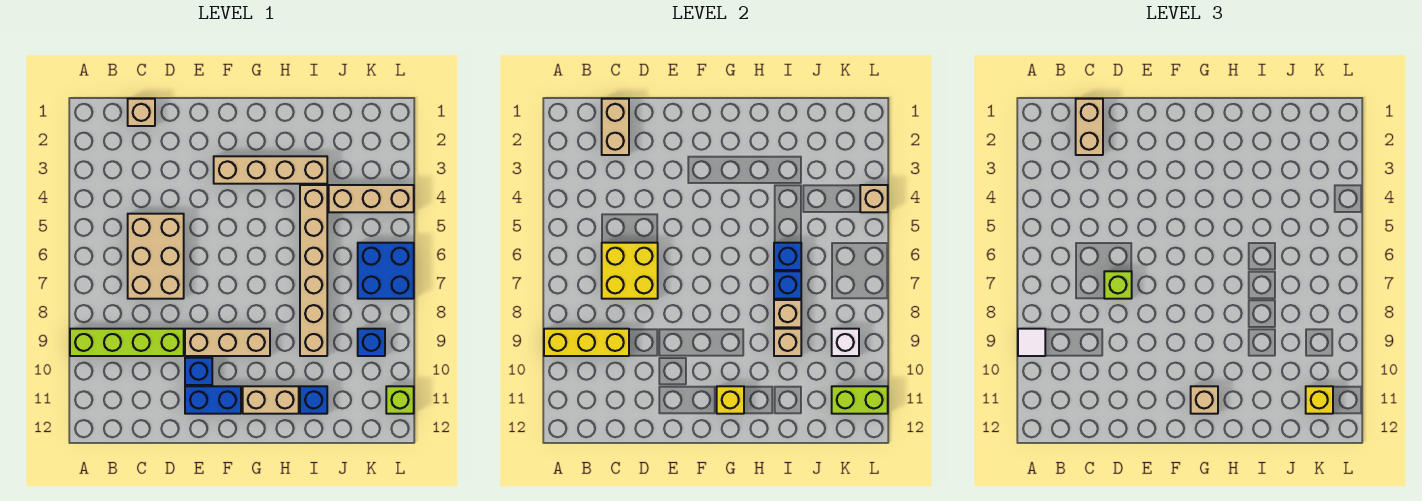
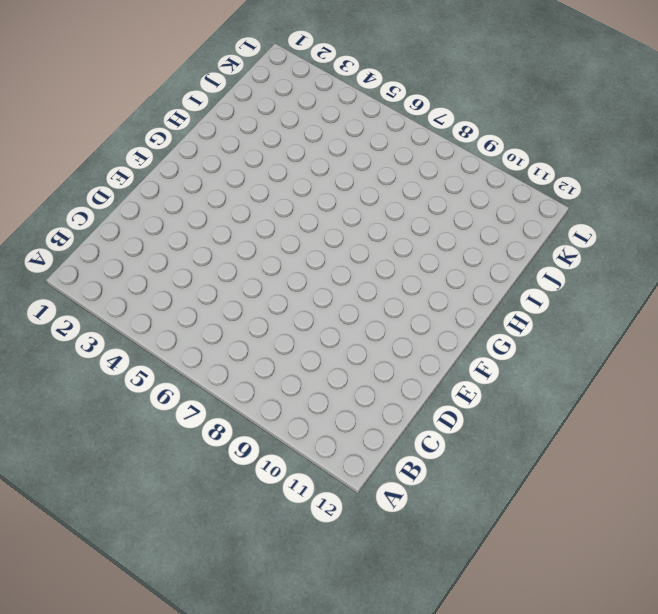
none -> lime brick A9:D9 level 1
none -> tan brick C1 level 1
none -> tan brick C5:D7 level 1
none -> tan brick E9:G9 level 1

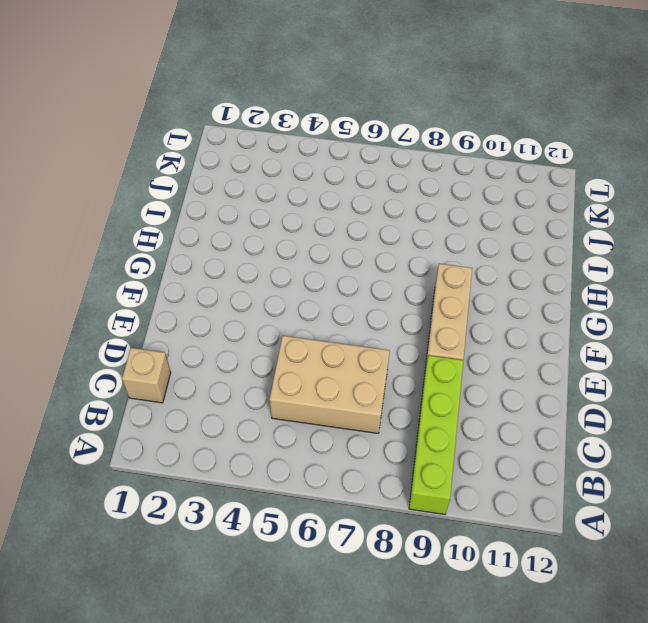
none -> blue brick E10 level 1
none -> blue brick E11:F11 level 1
none -> tan brick F3:I3 level 1
none -> tan brick G11:H11 level 1

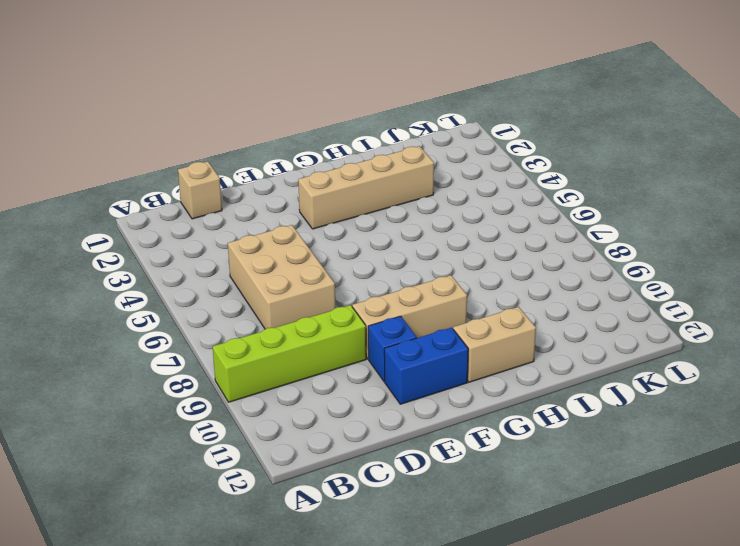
none -> tan brick I4:I9 level 1
none -> blue brick I11 level 1
none -> tan brick J4:L4 level 1
none -> blue brick K6:L7 level 1

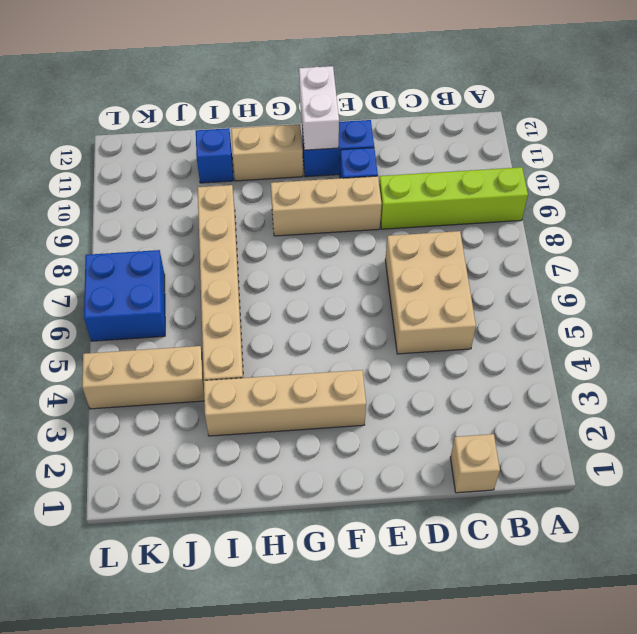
white brick F11:F12 level 2 -> none
none -> blue brick K9 level 1
none -> lime brick L11 level 1
none -> yellow brick A9:C9 level 2
none -> tan brick C1:C2 level 2

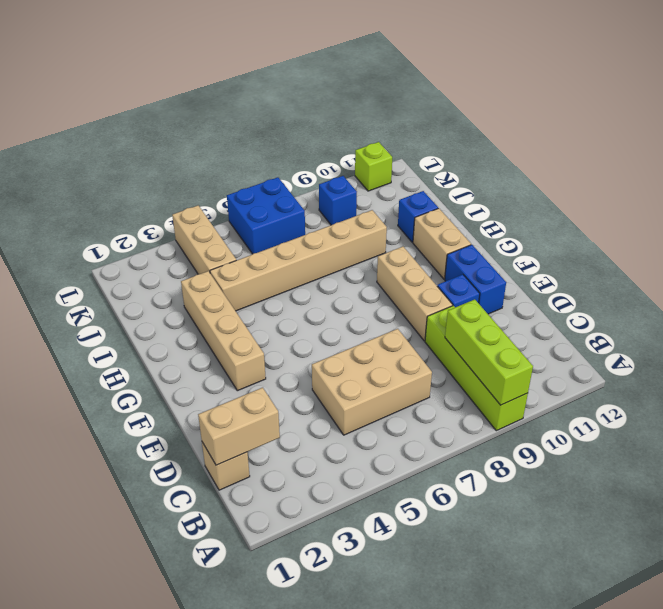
lime brick A9:C9 level 2 -> yellow brick A9:C9 level 2
none -> yellow brick C6:D7 level 2
none -> yellow brick G11 level 2
none -> blue brick I6 level 2
none -> blue brick I7 level 2

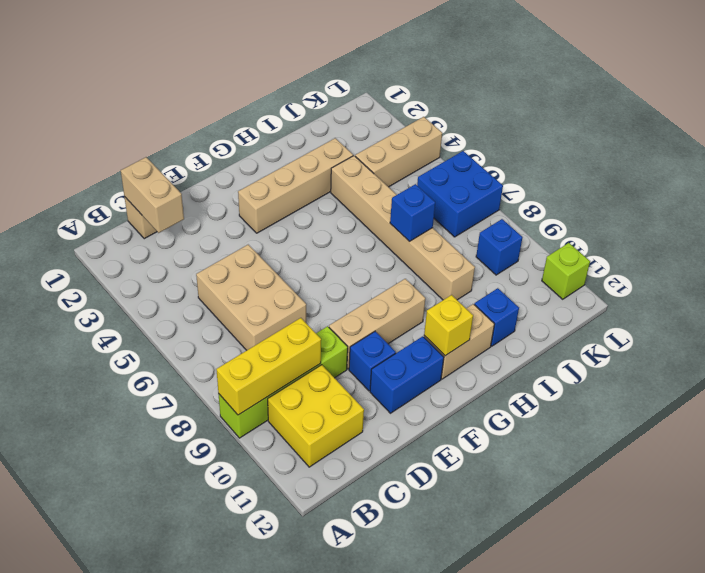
yellow brick B10:C11 level 1 -> yellow brick C6:D7 level 2
none -> blue brick I6 level 2
none -> tan brick I8 level 2
none -> tan brick I9 level 2
none -> white brick K9 level 2

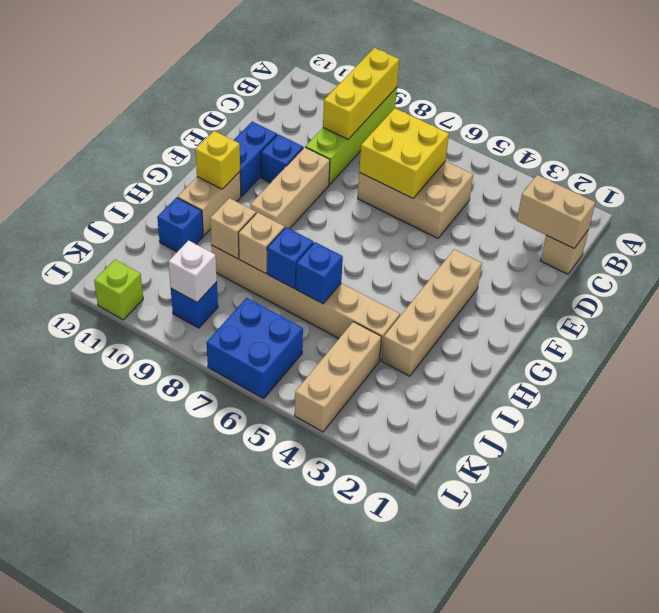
none -> lime brick K11:L11 level 2
none -> tan brick L4 level 2
none -> white tile A9 level 3
none -> tan brick C1:C2 level 3

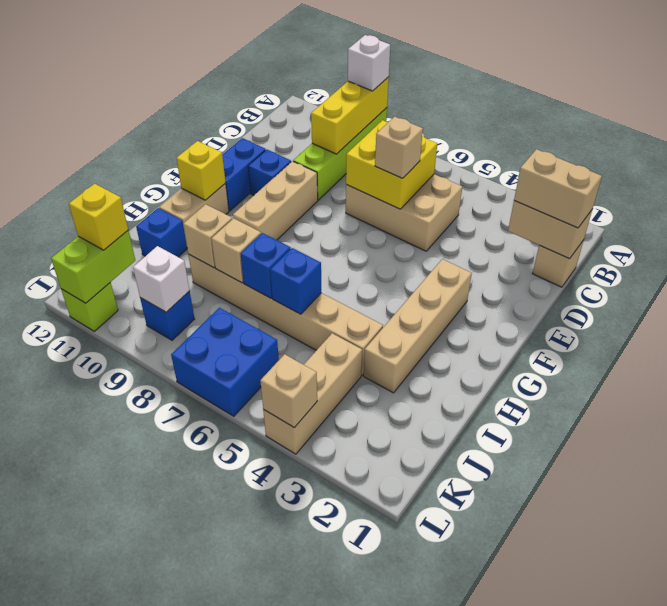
white brick A9 level 3 -> white tile A9 level 3
tan brick D6 level 3 -> tan brick G11 level 3
none -> lime brick D7 level 3

